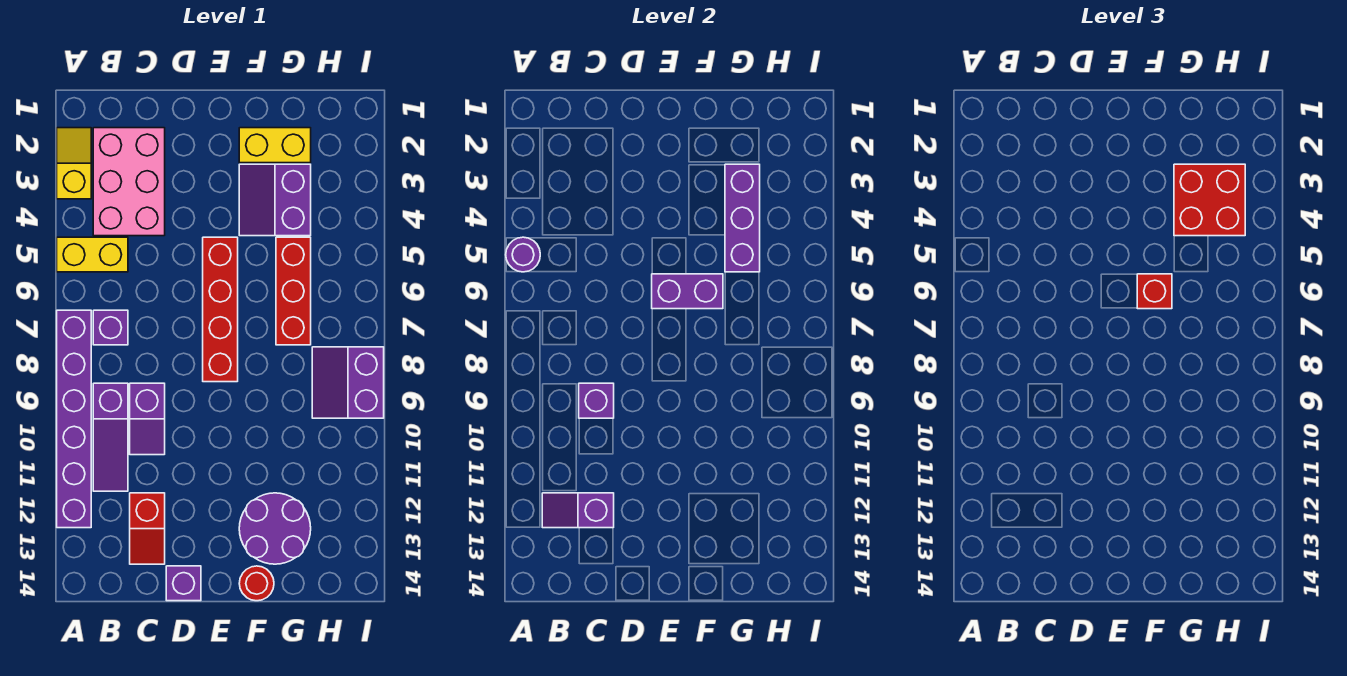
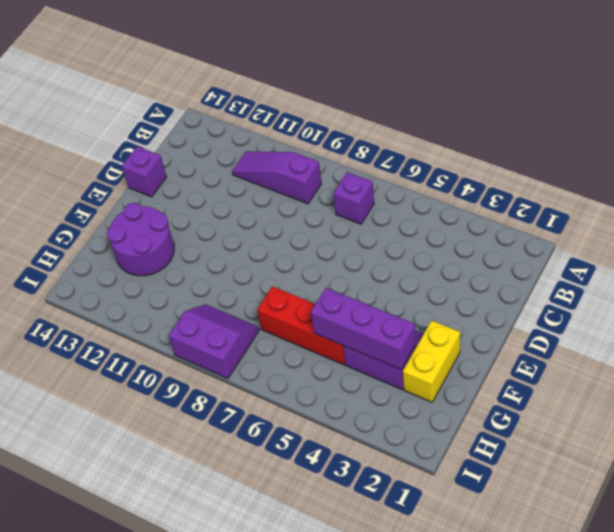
none -> yellow slope A2:A3 level 1 top 3
none -> yellow brick A5:B5 level 1
none -> purple brick A7:A12 level 1

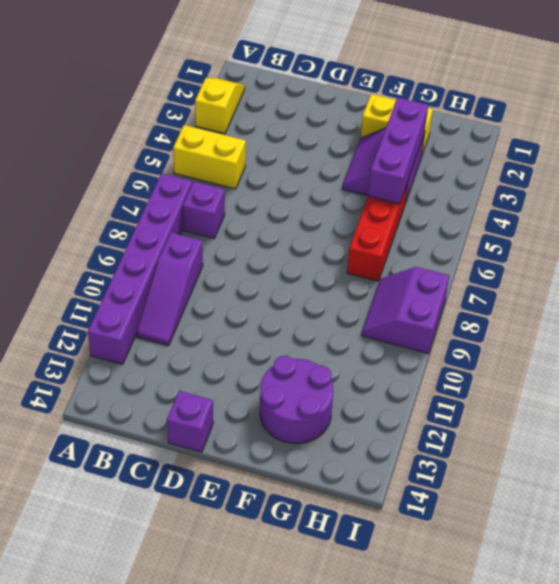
none -> pink brick B2:C4 level 1
none -> purple slope C9:C10 level 1 top 9
none -> red slope C12:C13 level 1 top 12

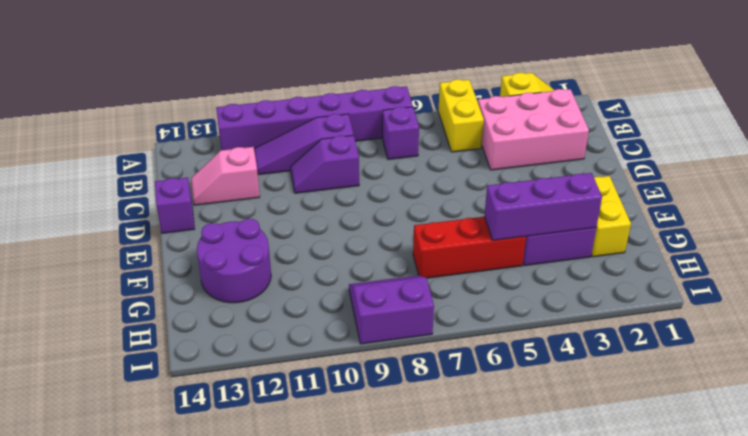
pink slope C12:C13 level 1 top 12 -> red slope C12:C13 level 1 top 12
none -> red brick E5:E8 level 1
none -> red round brick F14 level 1
none -> purple round brick A5 level 2

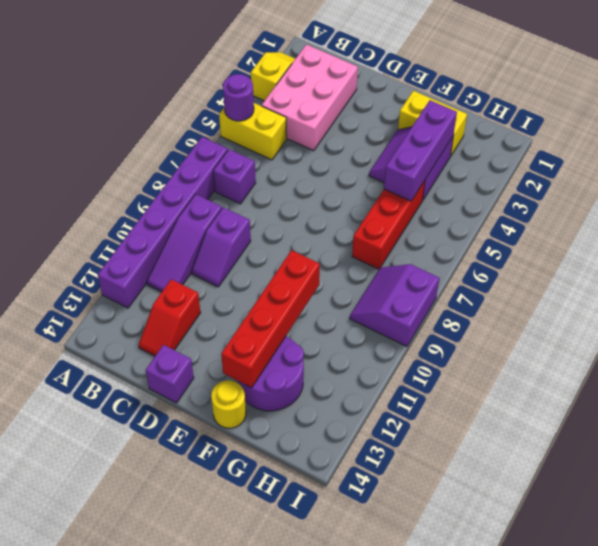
red brick F10:F13 level 2 -> red brick E5:E8 level 1
yellow round brick F14 level 1 -> red round brick F14 level 1
none -> purple slope B12:C12 level 2 top C
none -> purple brick C9 level 2
none -> purple brick E6:F6 level 2

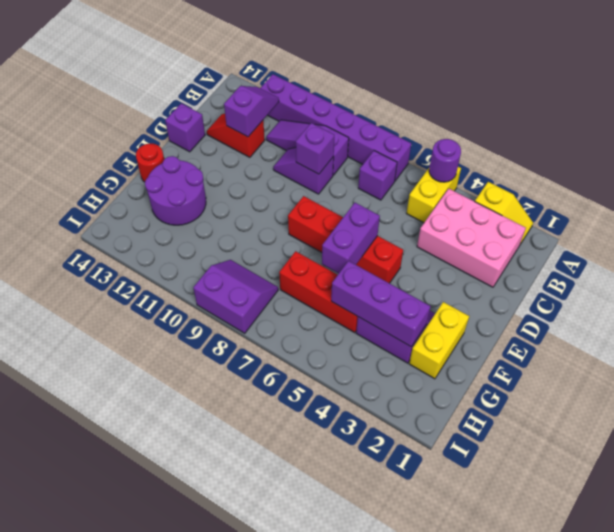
none -> red brick F6 level 3
none -> red brick G3:H4 level 3

